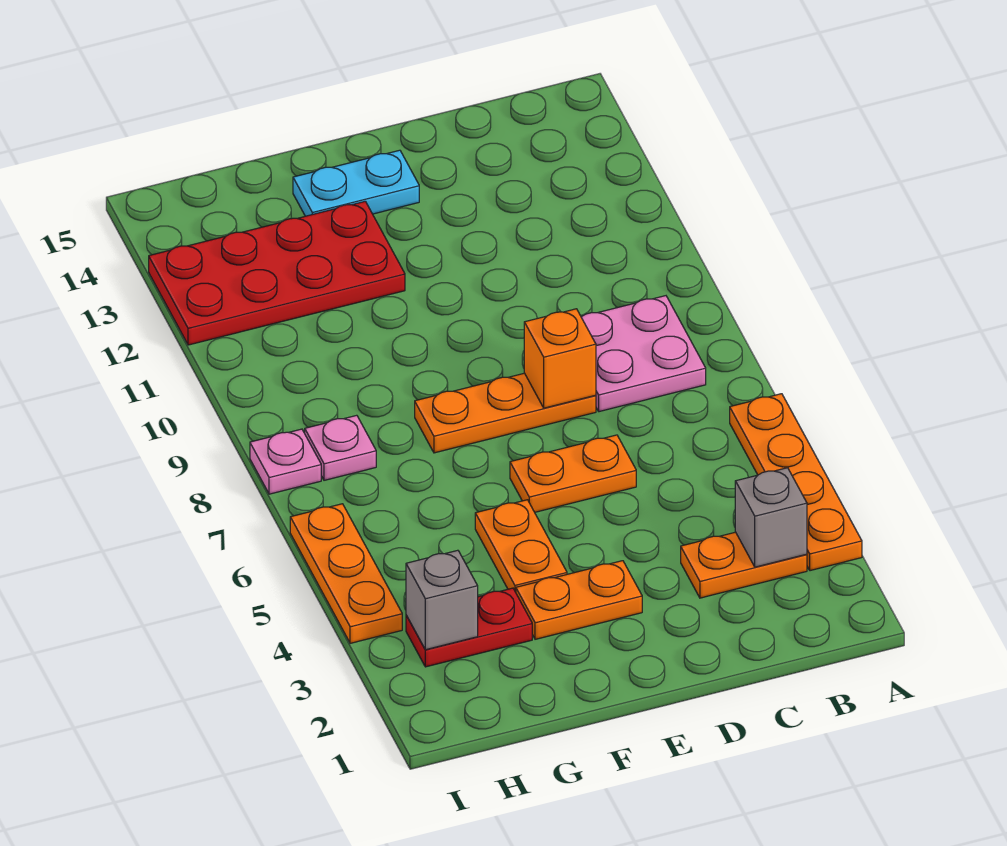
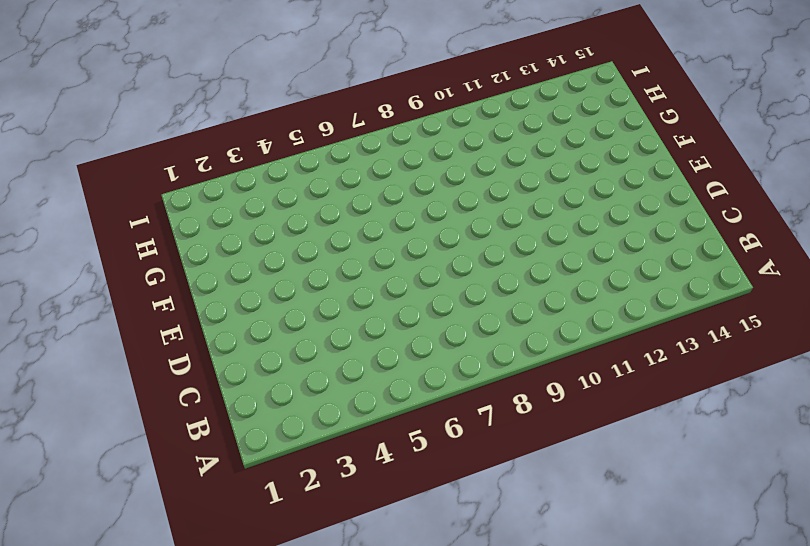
none -> orange plate A3:A6 level 1
none -> orange plate B3:C3 level 1
none -> pink plate B8:C9 level 1

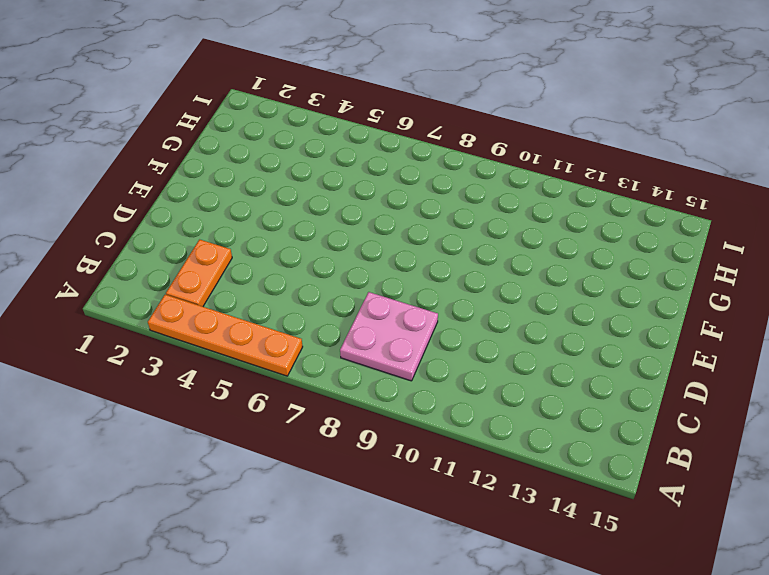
none -> orange plate D6:E6 level 1
none -> orange plate D8:F8 level 1
none -> orange plate E3:F3 level 1

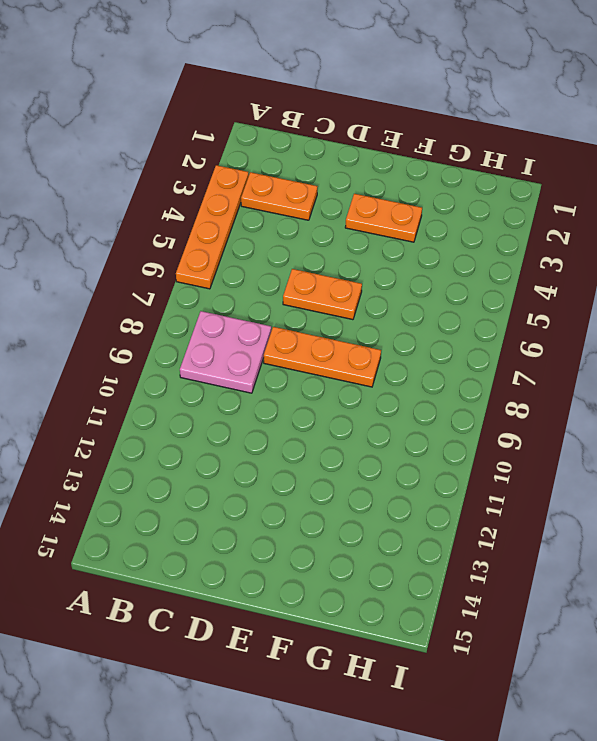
none -> cyan plate E14:F14 level 1
none -> orange plate F4:F5 level 1
none -> red plate F12:I13 level 1

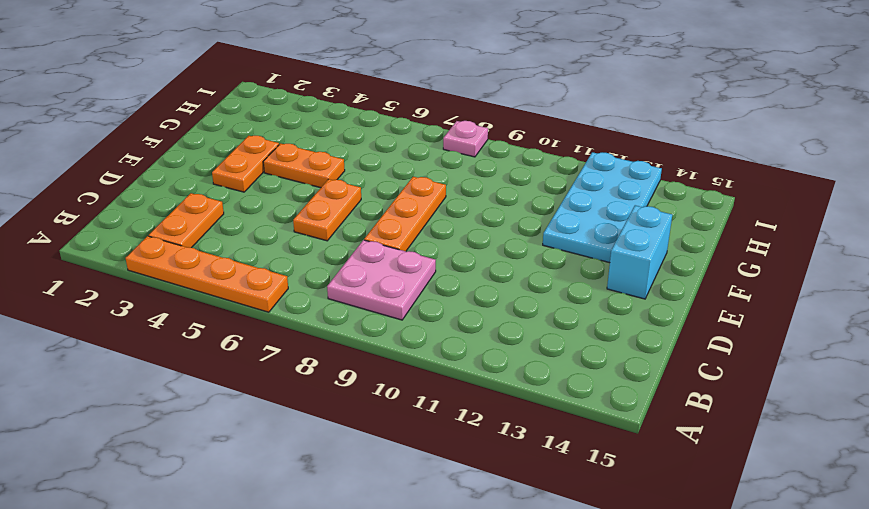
cyan brick E14:F14 level 1 -> cyan plate E14:F14 level 1
cyan plate F12:I13 level 1 -> red plate F12:I13 level 1
none -> red plate G3:H3 level 1
none -> pink plate H8 level 1
none -> orange plate I4:I6 level 1

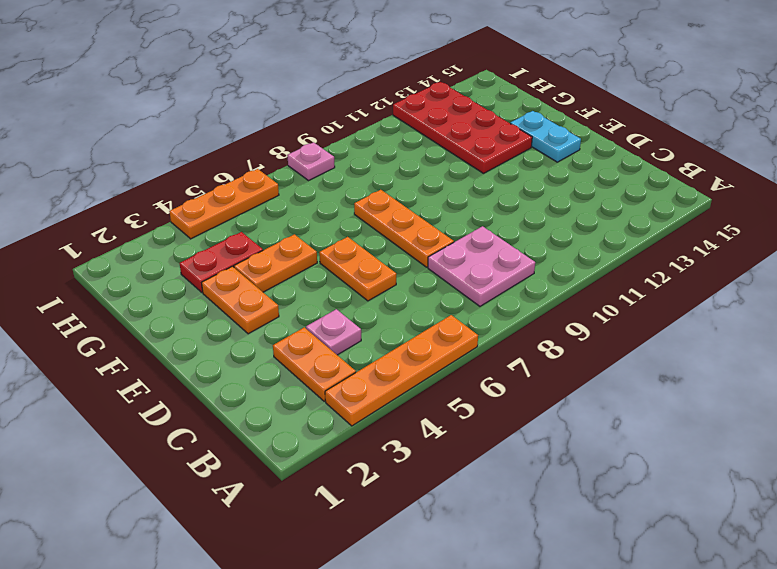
pink plate C4 level 1 -> pink plate H8 level 1
red plate G3:G4 level 1 -> red plate G3:H3 level 1
none -> grey brick B3 level 2
none -> orange brick D8 level 2
none -> grey brick H3 level 2

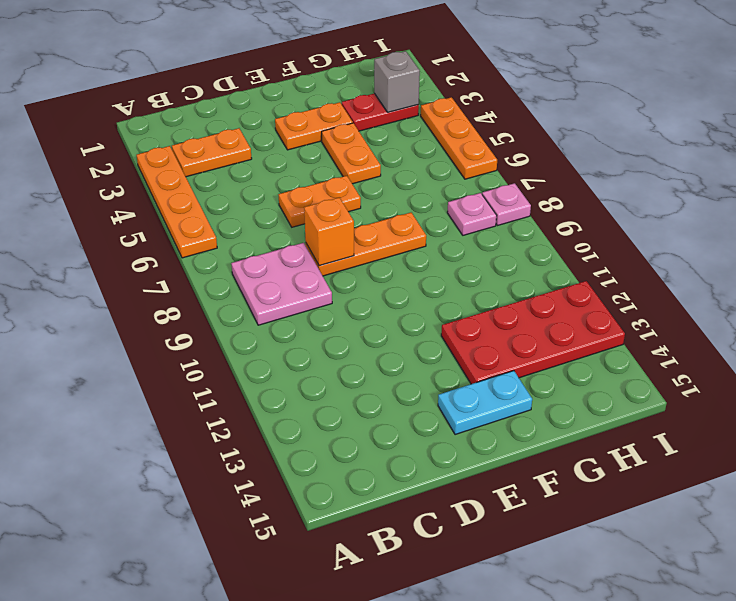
none -> grey brick B3 level 2

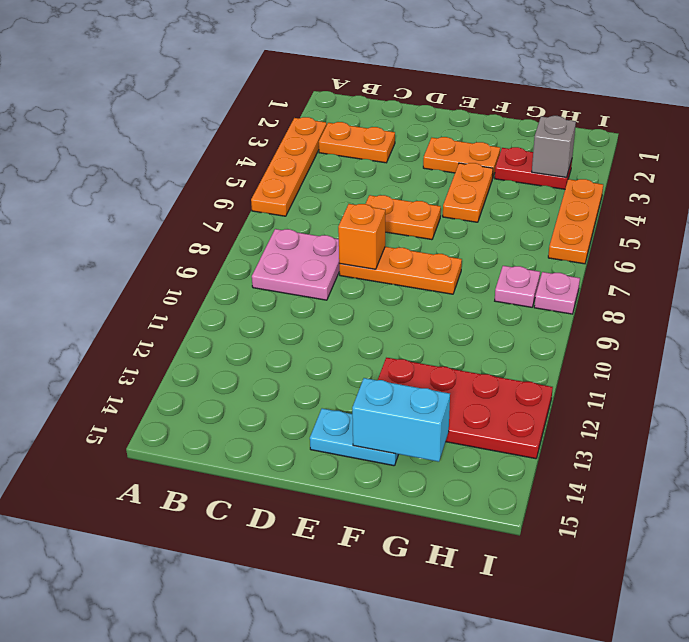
cyan brick F14:G14 level 2 -> none
none -> grey brick B3 level 2

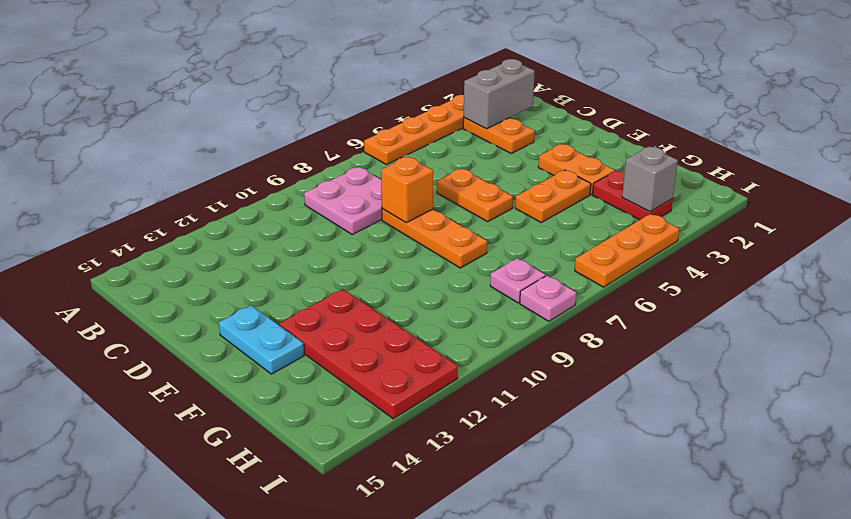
grey brick B2:B3 level 2 -> grey brick B3 level 2

